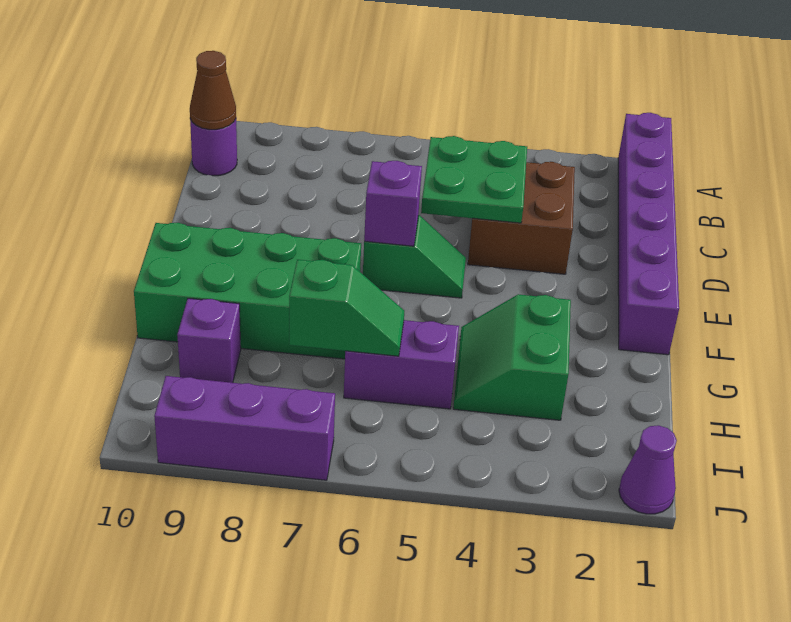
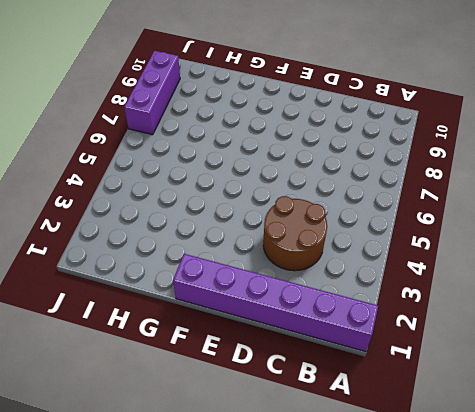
brown round brick C3:D4 level 1 -> brown brick C3:D4 level 1
none -> purple round brick B10 level 1
none -> green slope E5:E6 level 1 top 6
none -> green brick F7:G10 level 1

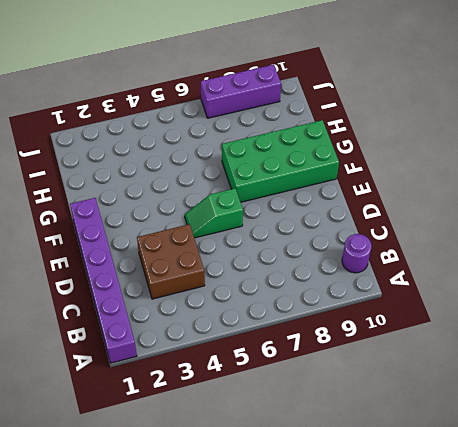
none -> green slope G3:H4 level 1 top 3
none -> purple brick H5:H6 level 1
none -> purple brick H9 level 1

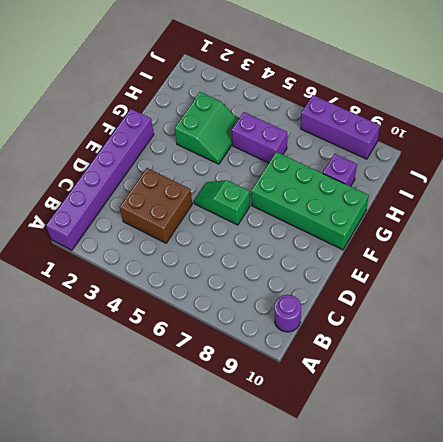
none -> purple cone J1 level 1
none -> brown cone B10 level 2
none -> green plate C4:D5 level 2

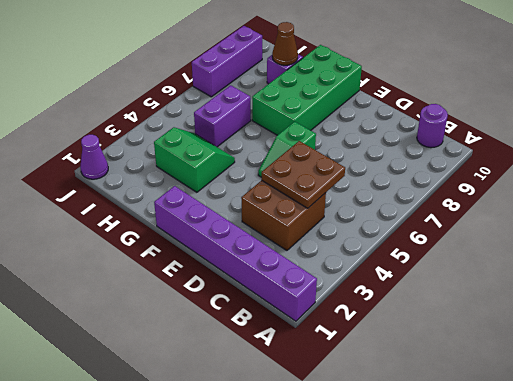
brown plate C4:D5 level 2 -> green plate C4:D5 level 2
brown cone H9 level 2 -> brown cone B10 level 2
none -> purple brick E6 level 2
none -> green slope H6:H7 level 2 top 7

